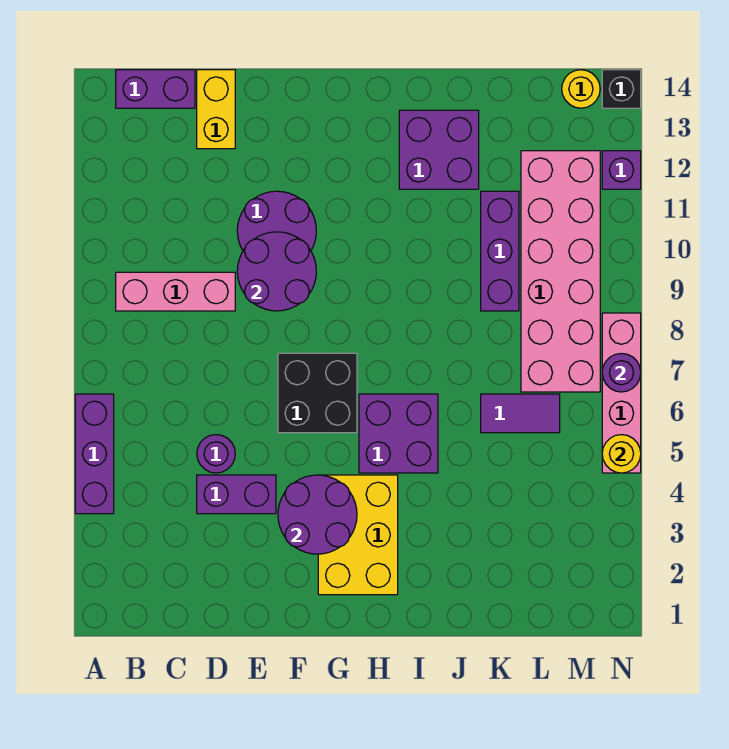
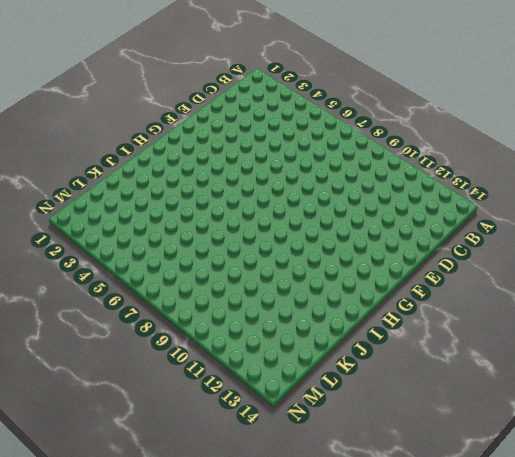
none -> purple brick A4:A6 level 1
none -> pink brick B9:D9 level 1
none -> purple brick B14:C14 level 1

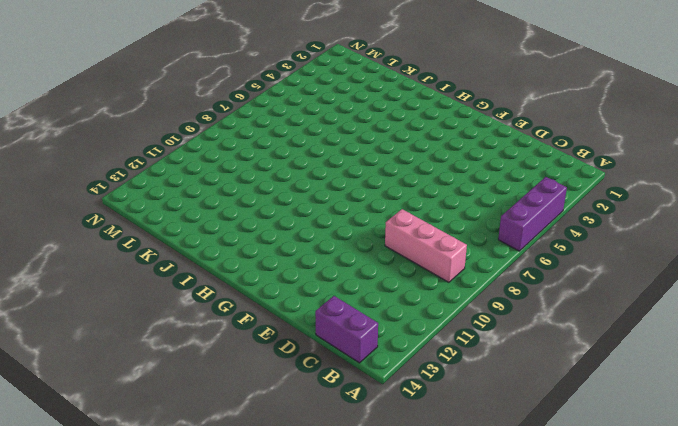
none -> purple brick D4:E4 level 1
none -> purple round brick D5 level 1
none -> yellow brick D13:D14 level 1

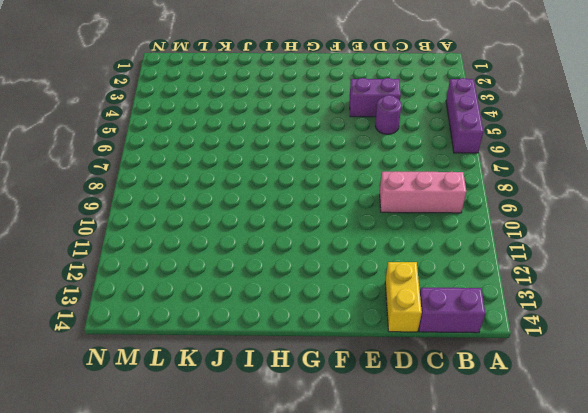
none -> purple round brick E10:F11 level 1
none -> black brick F6:G7 level 1
none -> yellow brick G2:H4 level 1

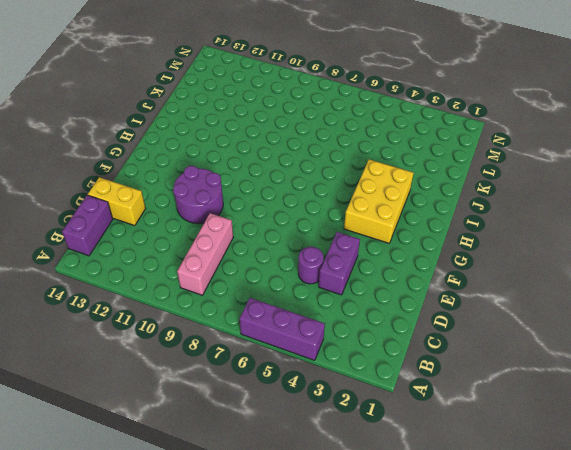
yellow brick G3:I4 level 1 -> yellow brick G2:H4 level 1
none -> black brick F6:G7 level 1
none -> purple brick H5:I6 level 1
none -> purple brick I12:J13 level 1

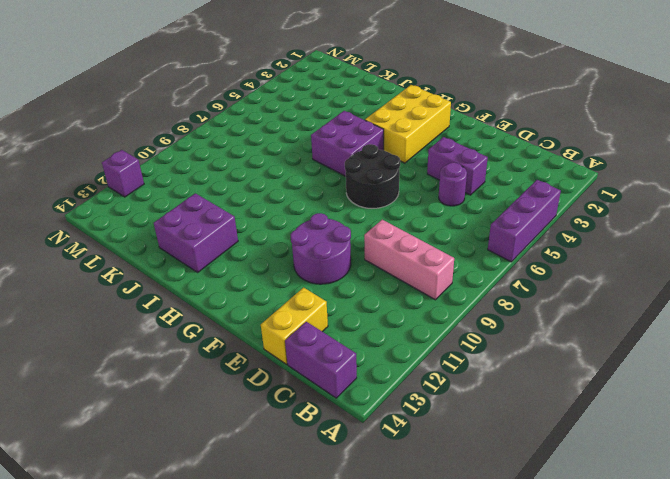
black round brick F6:G7 level 1 -> black brick F6:G7 level 1
none -> purple tile K6:L6 level 1
none -> purple brick K9:K11 level 1
none -> pink brick L7:M12 level 1

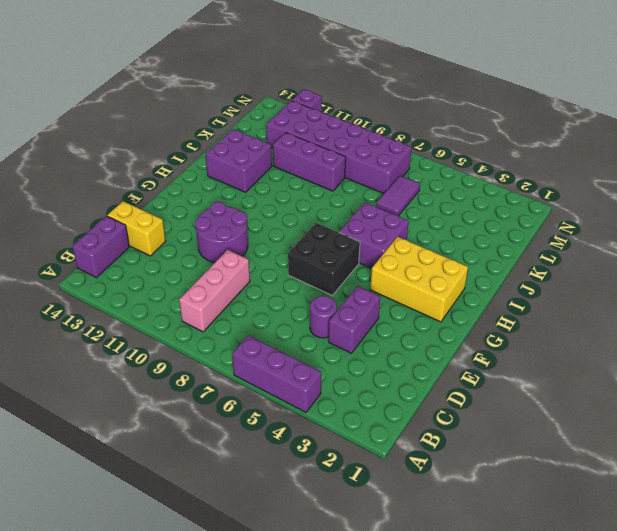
purple brick L7:M12 level 1 -> pink brick L7:M12 level 1
none -> yellow round brick M14 level 1
none -> pink brick N5:N8 level 1
none -> black brick N14 level 1

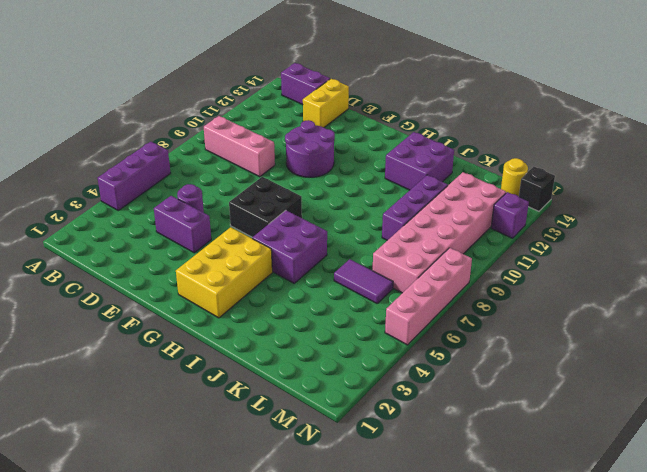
none -> purple round brick E9:F10 level 2
none -> purple round brick F3:G4 level 2
none -> yellow round brick N5 level 2

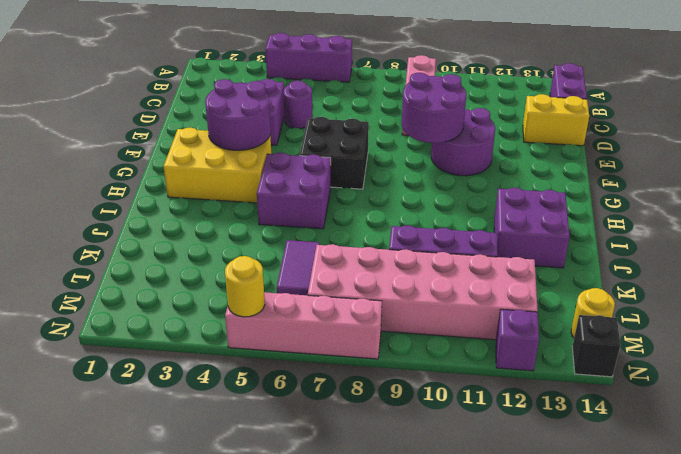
none -> purple round brick N7 level 2

